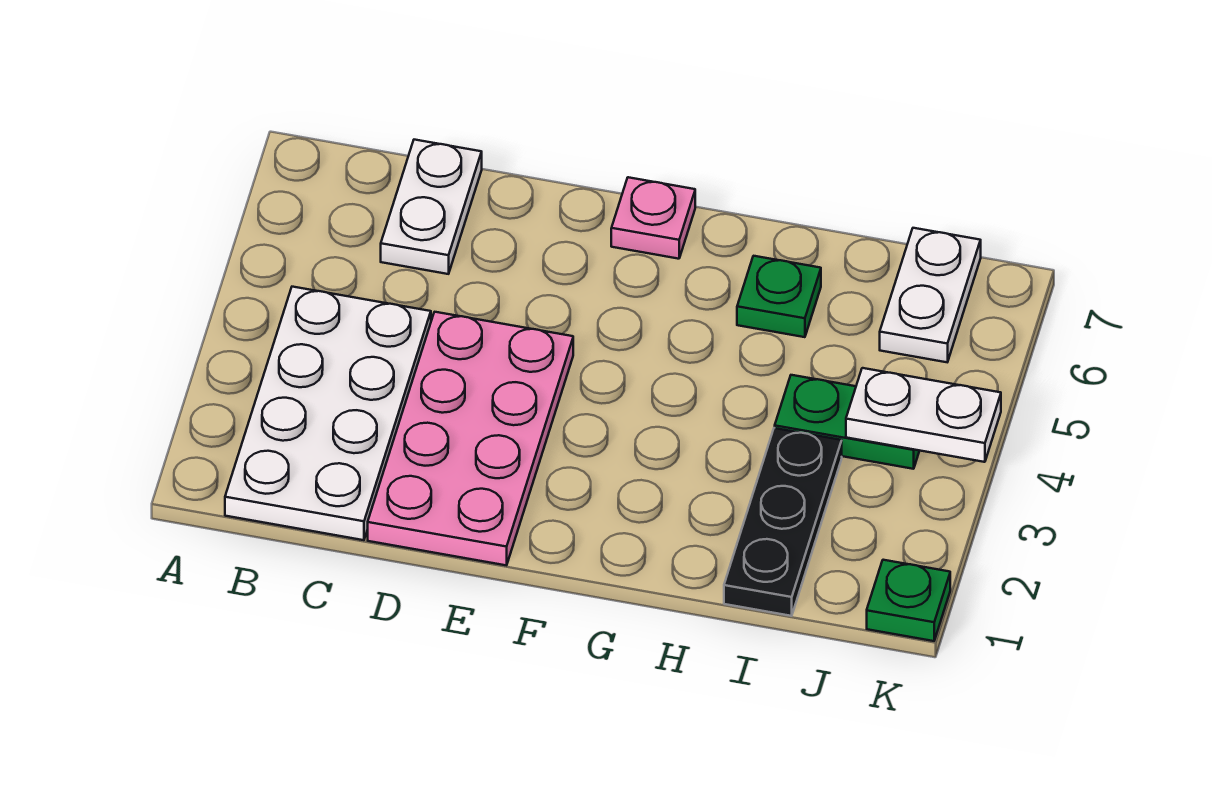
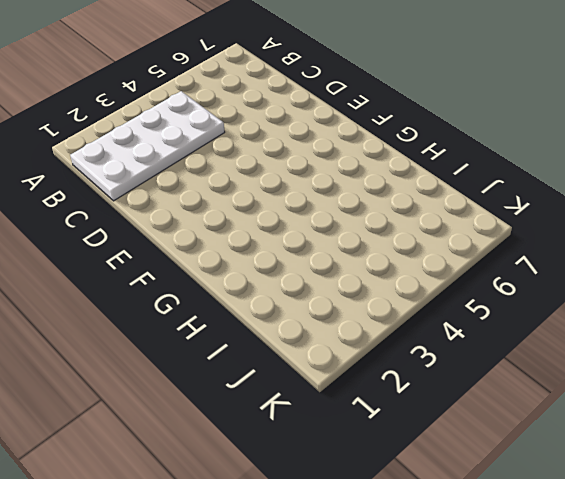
none -> white plate C6:C7 level 1
none -> pink plate D1:E4 level 1

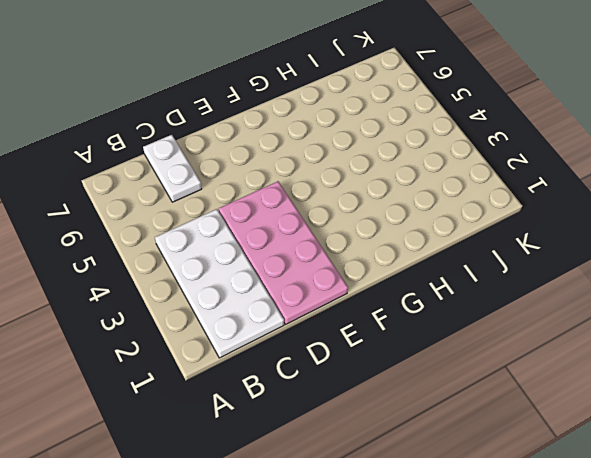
none -> pink plate F7 level 1
none -> green plate H6 level 1

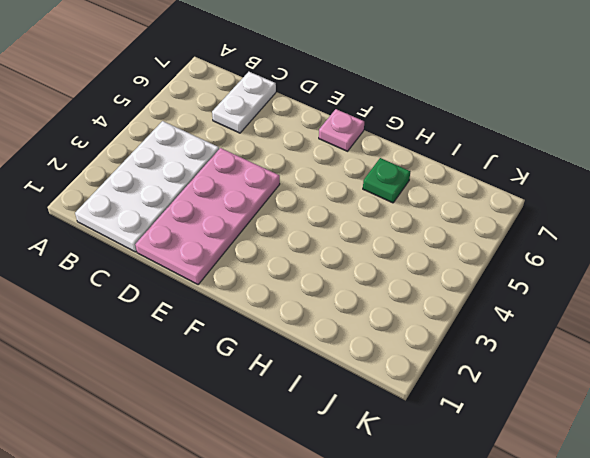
none -> black plate I1:I3 level 1
none -> green plate I4:J4 level 1

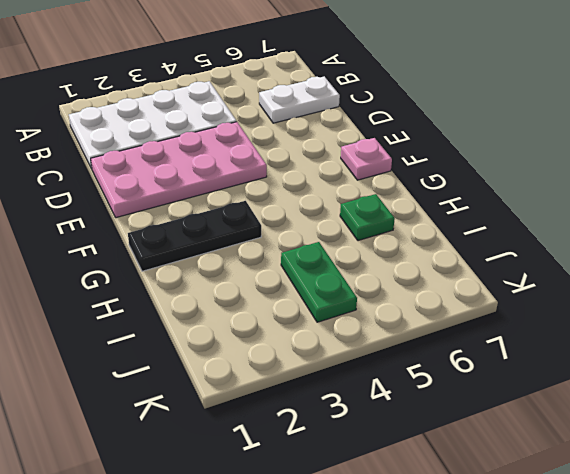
black plate G1:G3 level 1 -> black plate I1:I3 level 1
none -> white plate J6:J7 level 1
none -> green plate K1 level 1

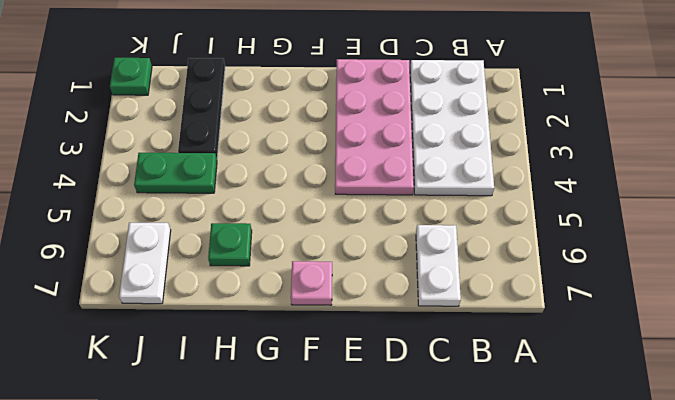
none -> white plate J4:K4 level 2

